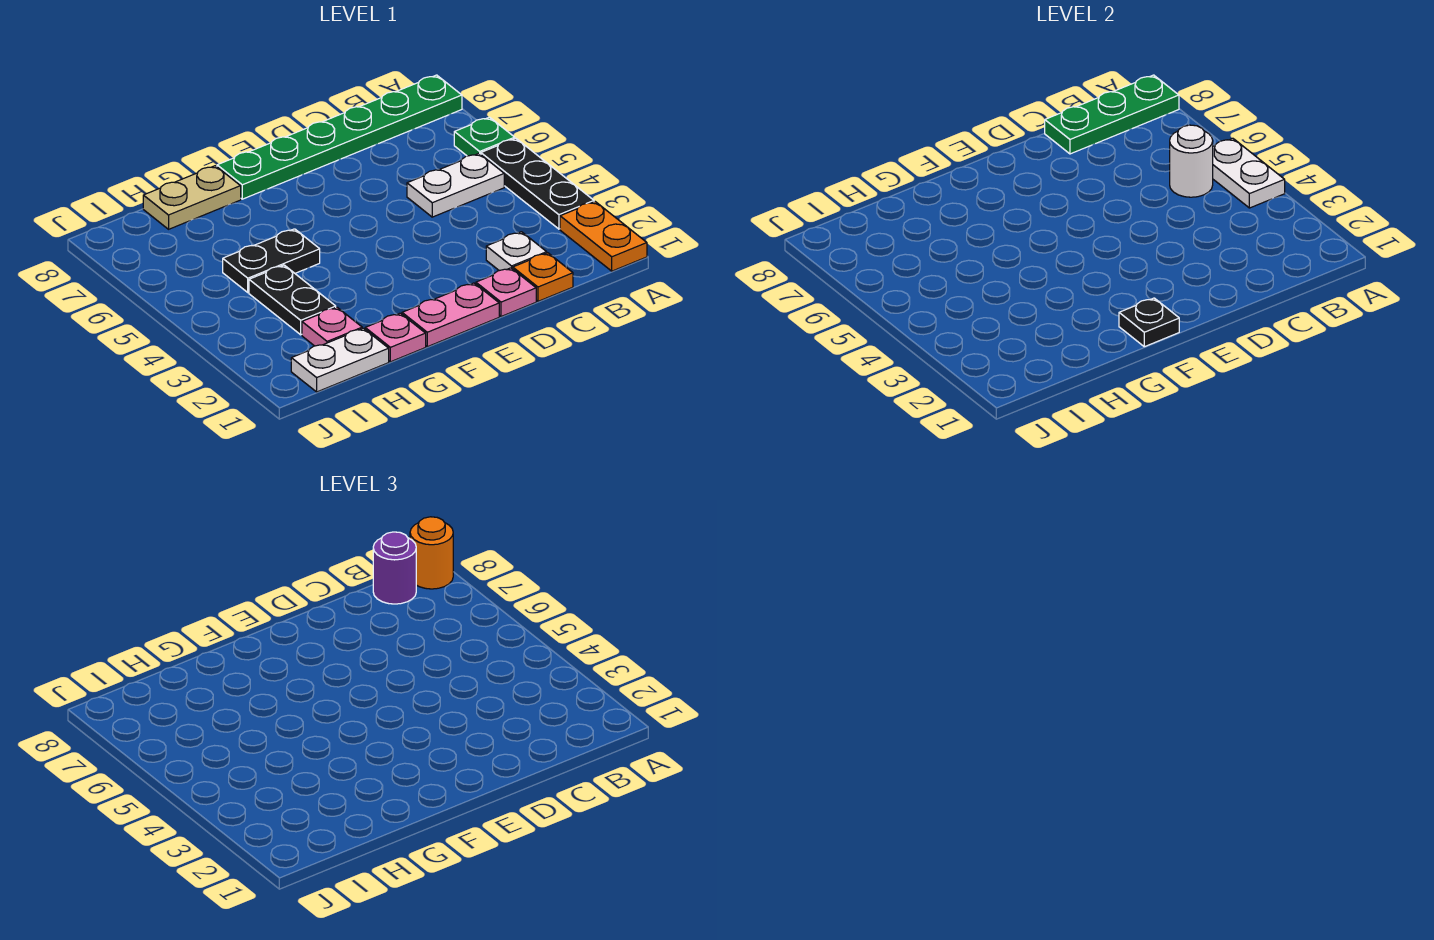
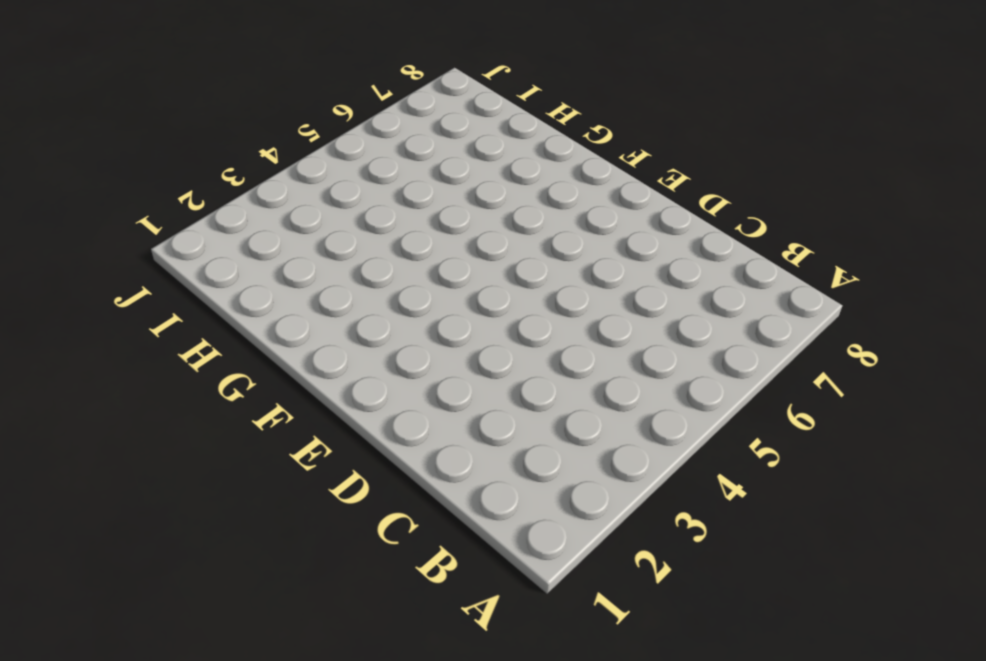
none -> orange plate A1:A2 level 1
none -> black plate A3:A5 level 1
none -> green plate A6 level 1

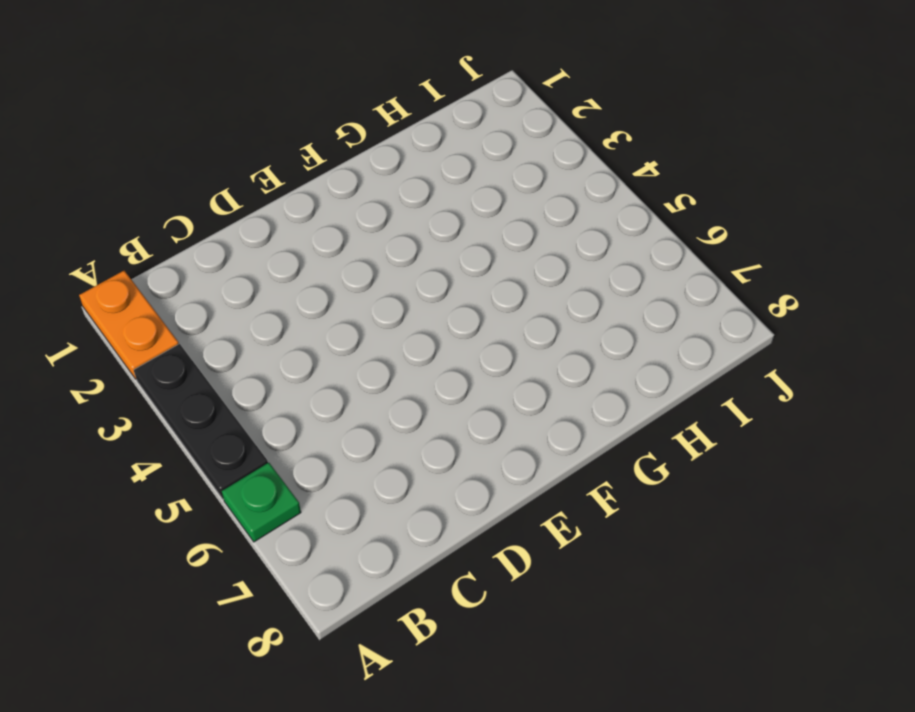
none -> green plate A8:F8 level 1
none -> white plate B5:C5 level 1
none -> orange plate C1 level 1

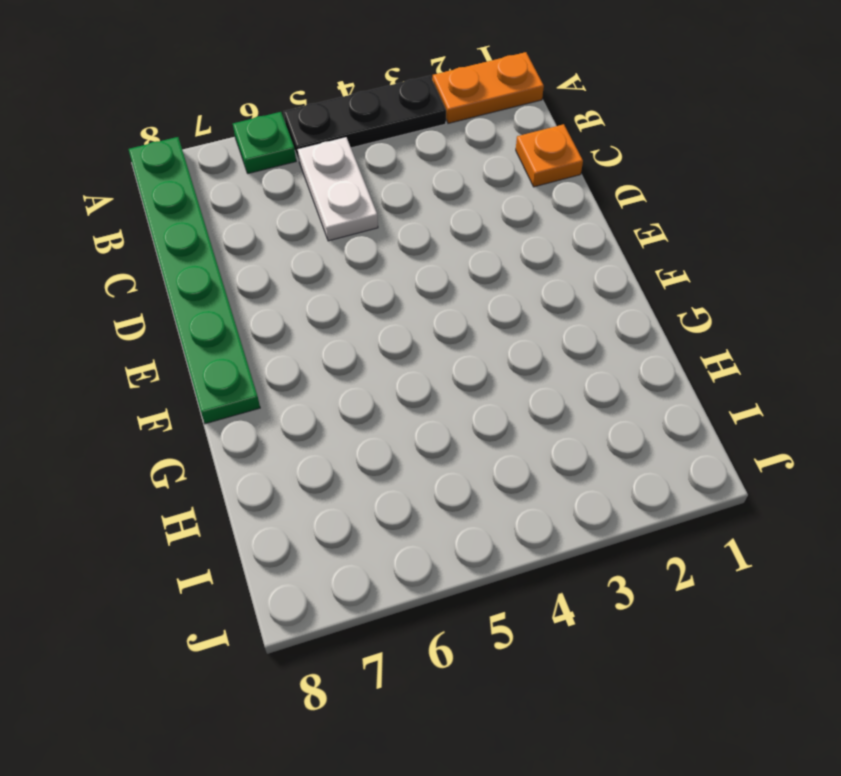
none -> white plate C2 level 1
none -> pink plate D1 level 1
none -> pink plate E1:F1 level 1

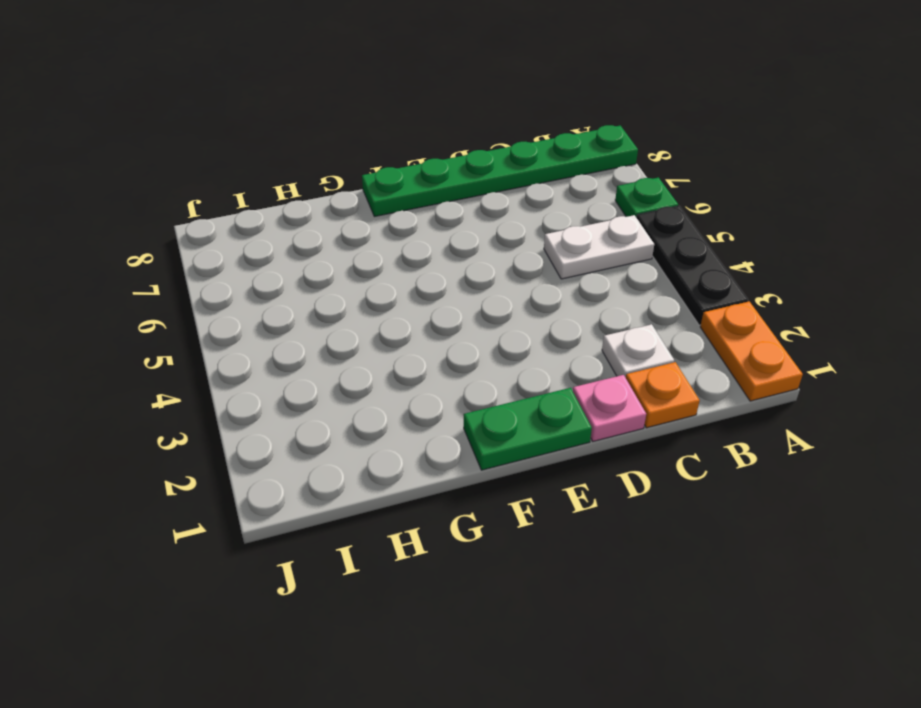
green plate E1:F1 level 1 -> pink plate E1:F1 level 1
none -> pink plate G1 level 1
none -> black plate G5:H5 level 1
none -> tan plate G8:H8 level 1

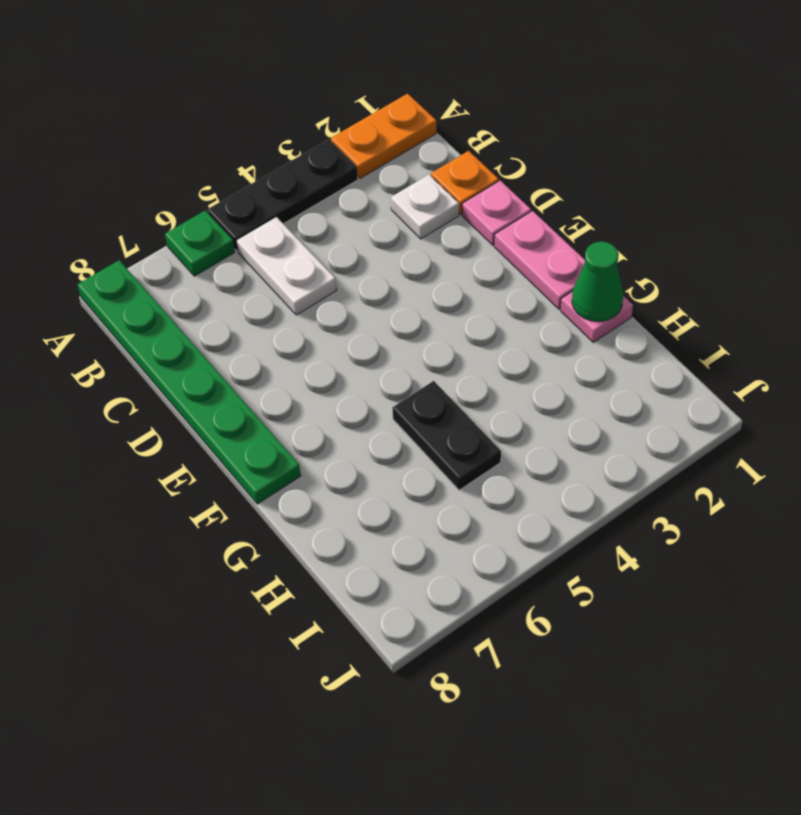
green cone G1 level 2 -> none
none -> tan plate G8:H8 level 1
none -> white plate H1:I1 level 1
none -> pink plate H2 level 1

